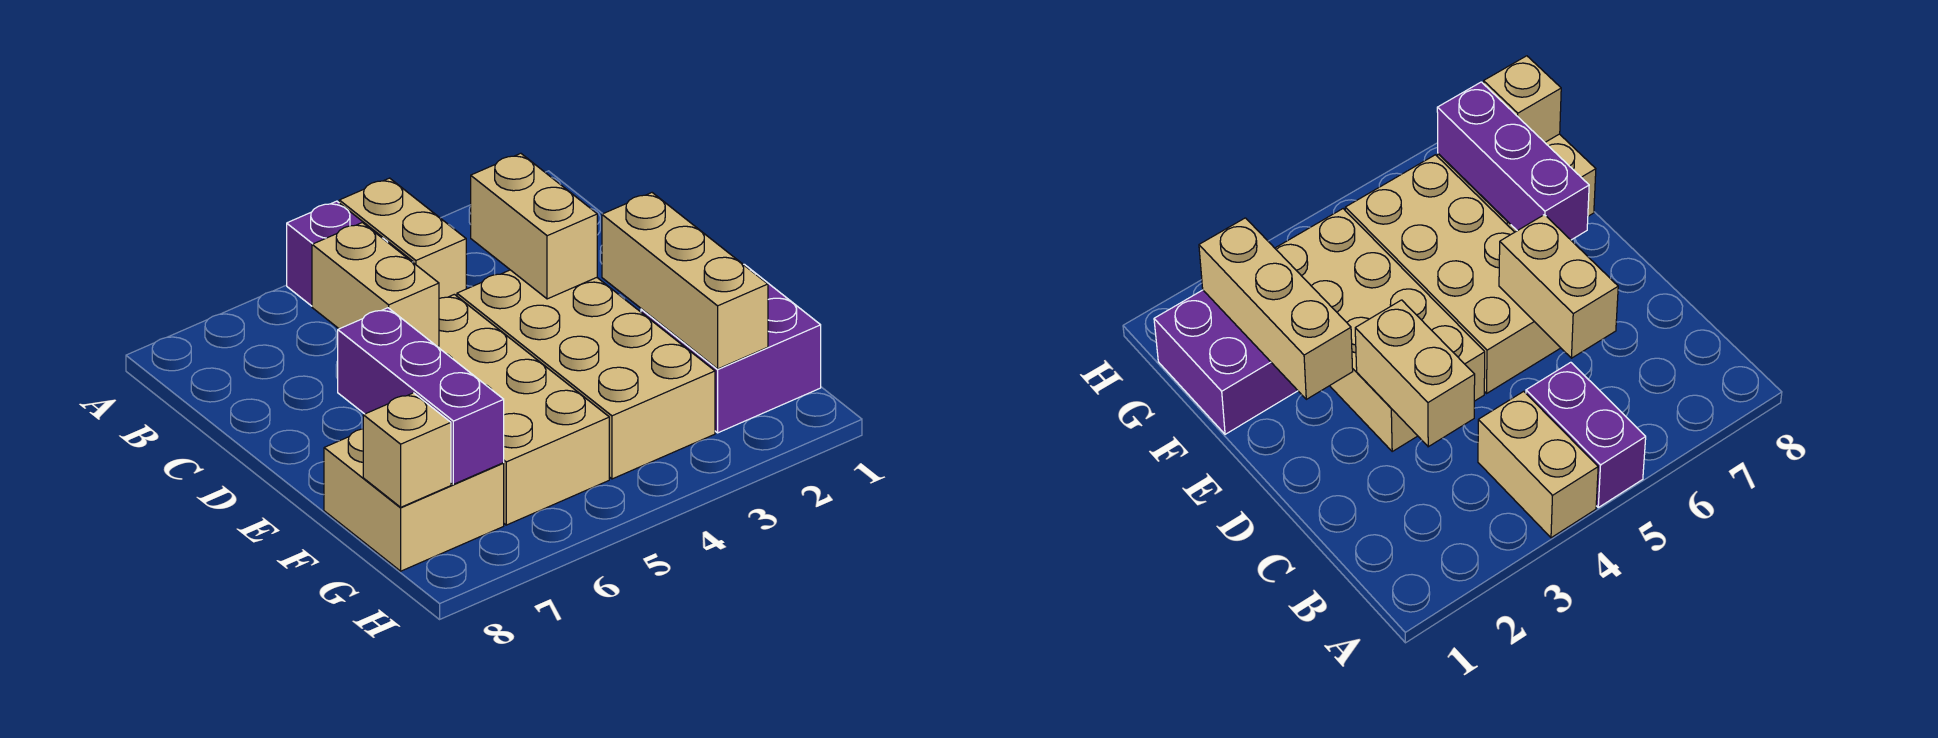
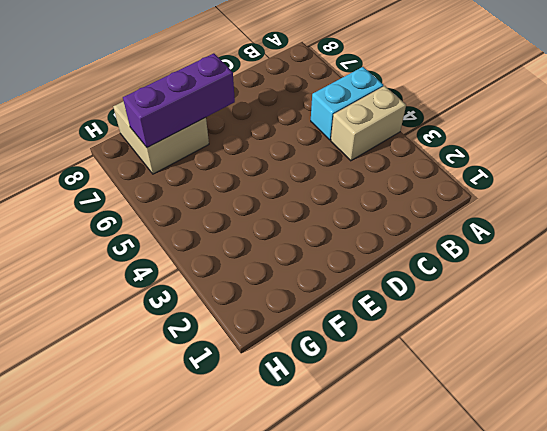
cyan brick A5:B5 level 1 -> purple brick A5:B5 level 1
none -> tan brick D3:G4 level 1
none -> tan brick D5:G6 level 1

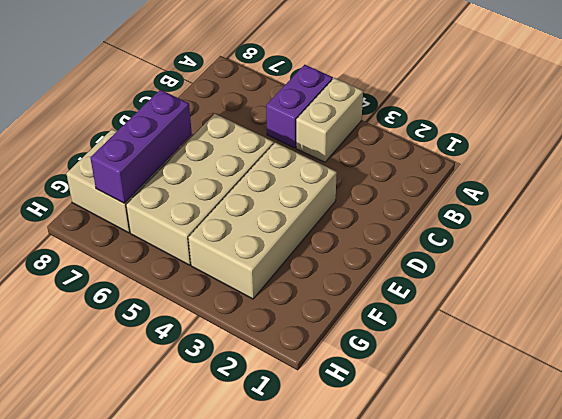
none -> purple brick F1:G2 level 1
none -> tan brick C3:D3 level 2

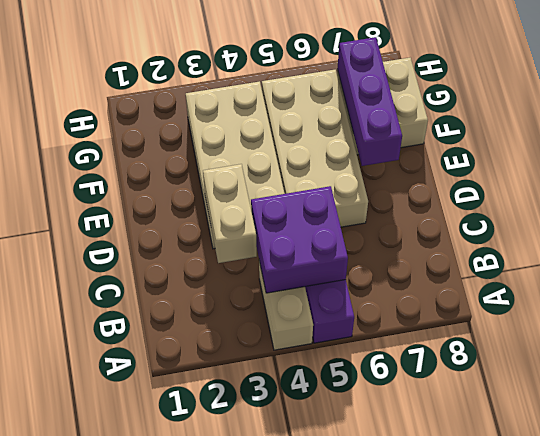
purple brick B4:C5 level 2 -> purple brick F1:G2 level 1
none -> tan brick C6:D6 level 2
none -> tan brick E2:G2 level 2

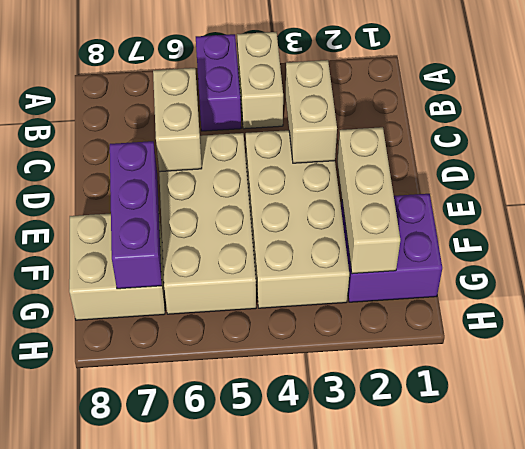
none -> tan brick G8 level 2

